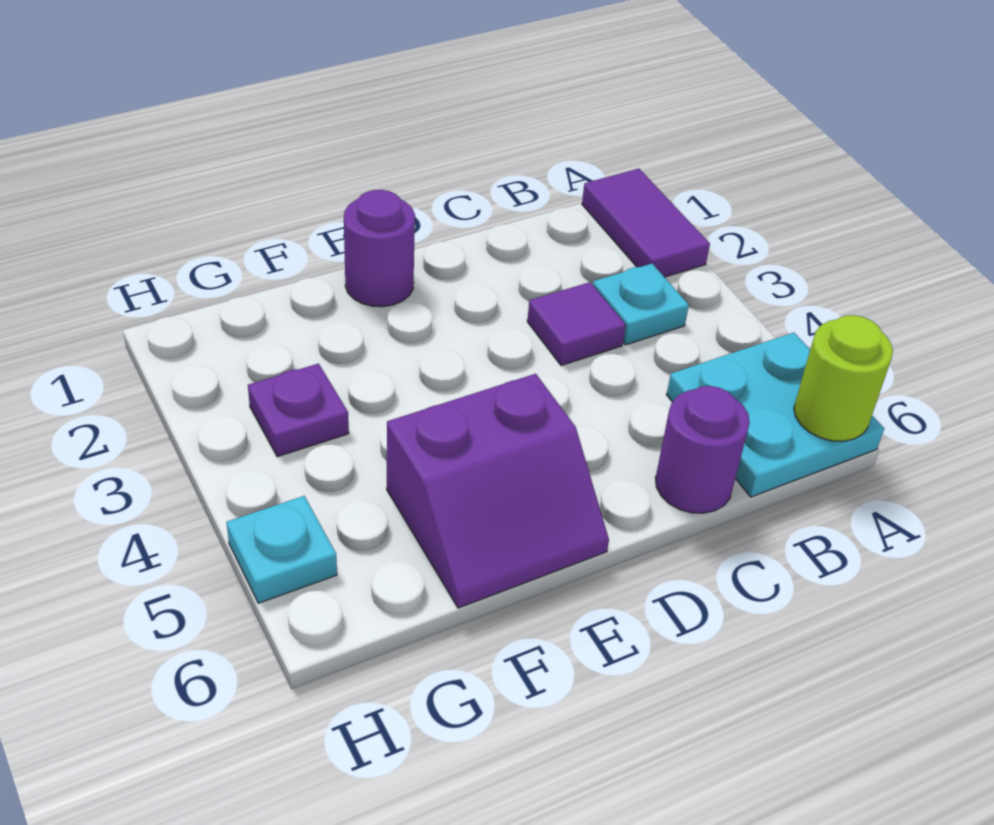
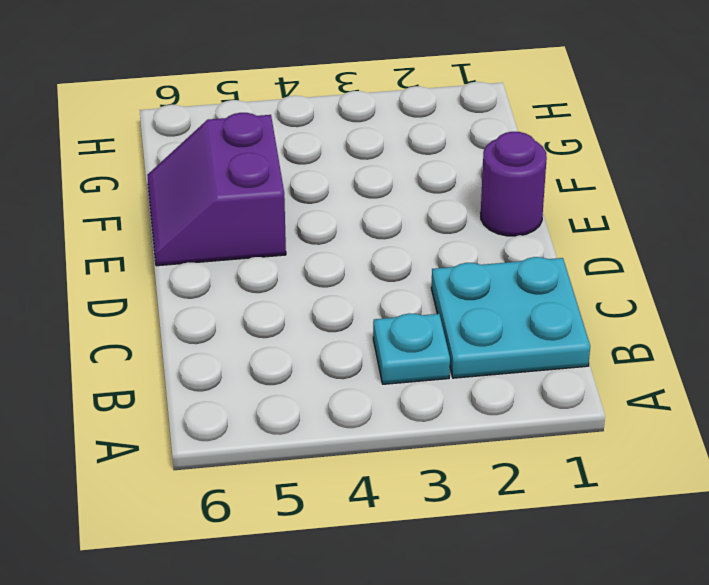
cyan plate B1:C2 level 1 -> cyan plate A5:B6 level 1
none -> purple tile A1:A2 level 1
none -> purple tile C3 level 1

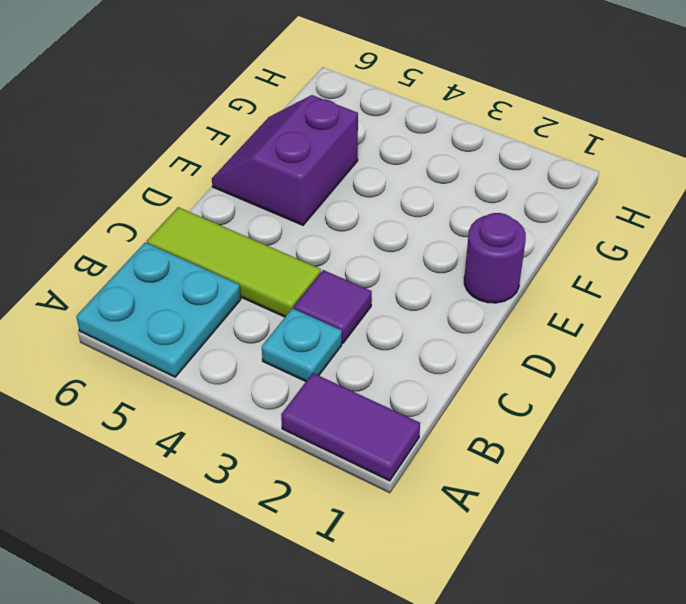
lime tile C4:C6 level 1 -> purple round brick C6 level 1
none -> purple plate G3 level 1
none -> cyan plate H5 level 1

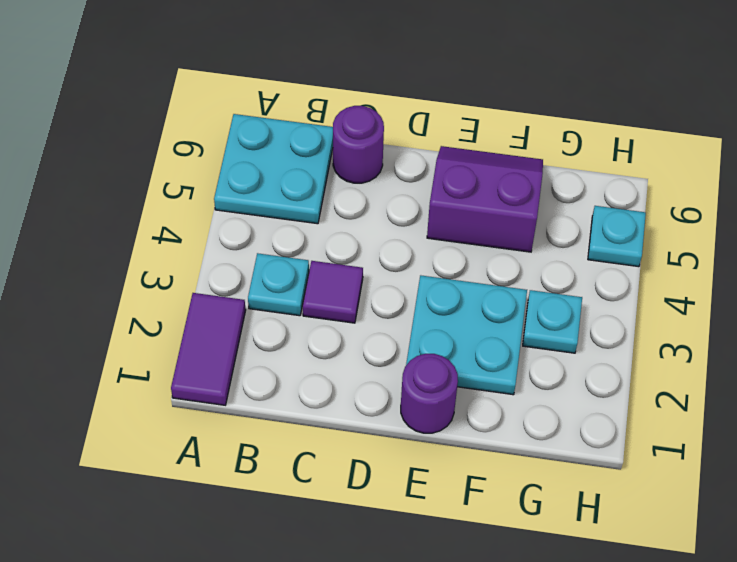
cyan plate E2:F3 level 1 -> none
cyan plate G3 level 1 -> purple plate G3 level 1
none -> lime round brick A6 level 2

